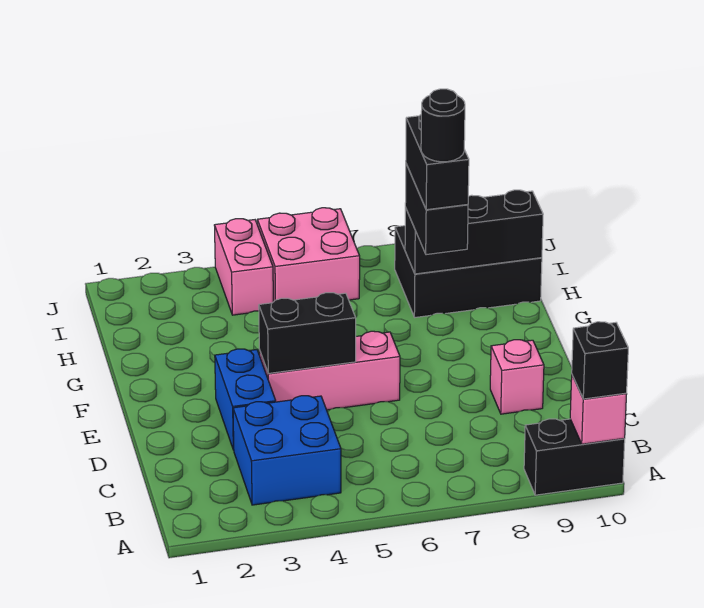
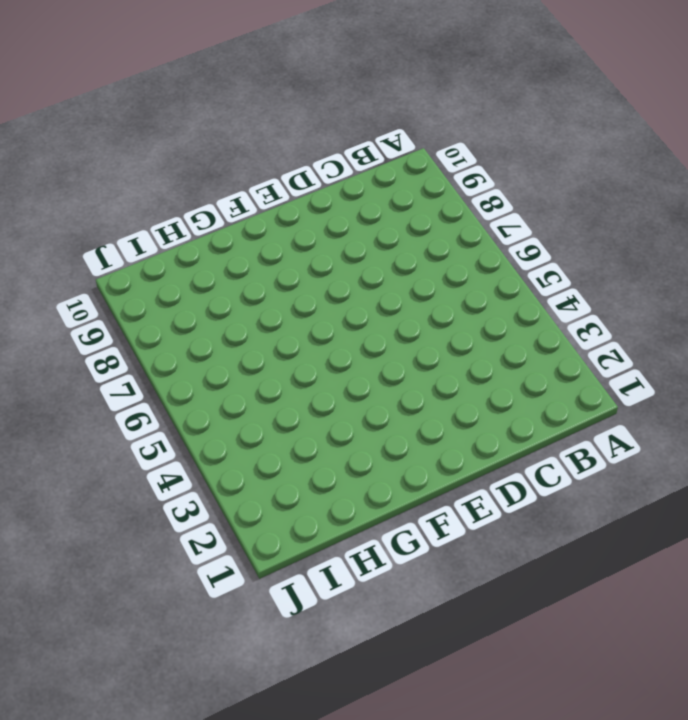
none -> black brick A9:A10 level 1
none -> blue brick B3:C4 level 1
none -> blue brick D3:E3 level 1

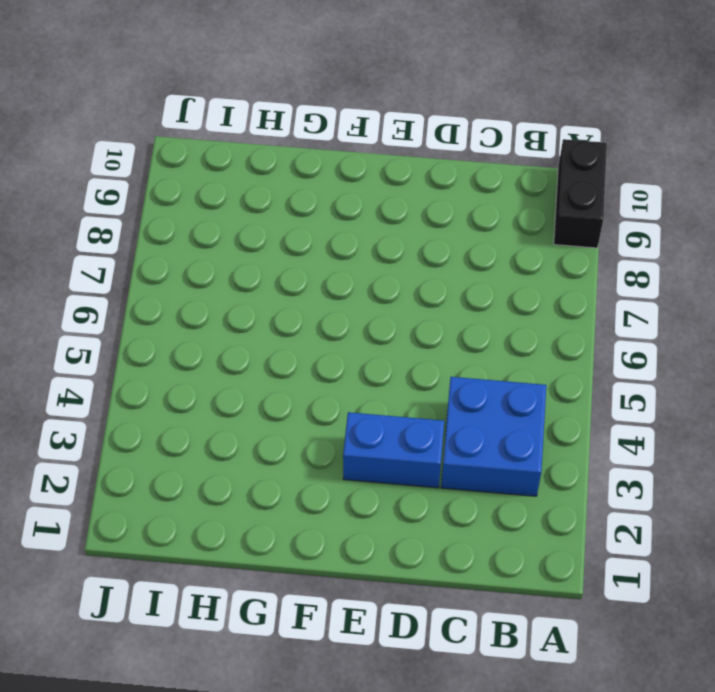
none -> pink brick D9 level 1
none -> pink brick E4:E6 level 1
none -> black brick H8:I10 level 1

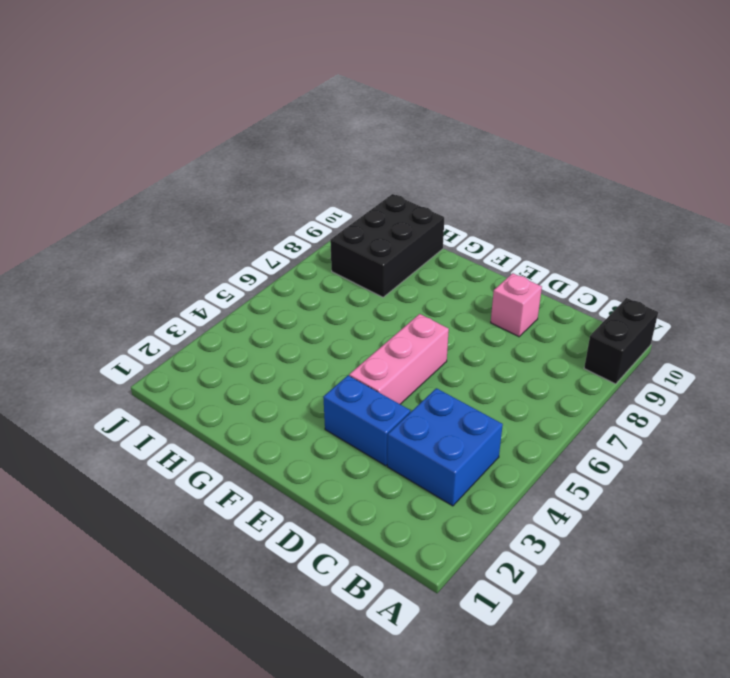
none -> pink brick I4:J4 level 1
none -> pink brick I5:J6 level 1
none -> pink brick A10 level 2

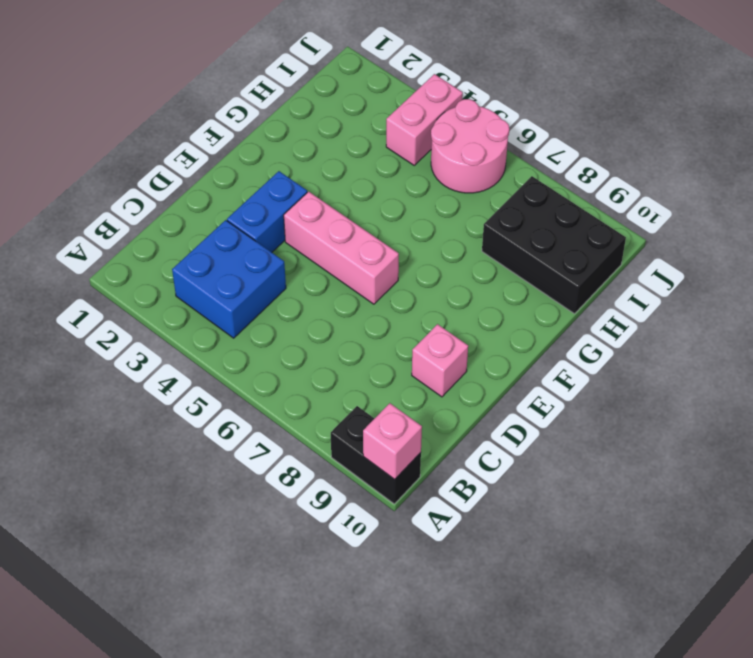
pink round brick I5:J6 level 1 -> pink brick I5:J6 level 1
none -> black brick E4:E5 level 2
none -> black brick H8:H10 level 2
none -> black brick A10 level 3

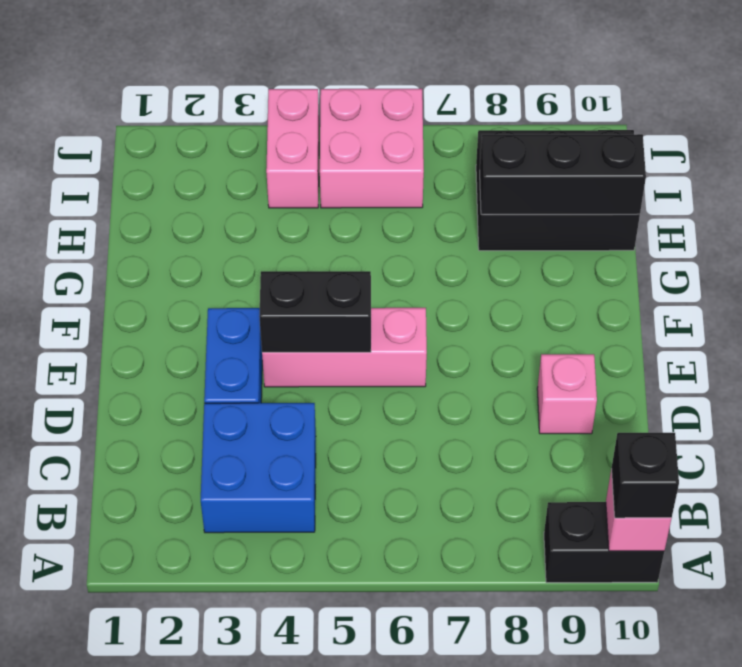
none -> black brick G8:H8 level 3
none -> black brick G8:H8 level 4
none -> black round brick G8 level 5

